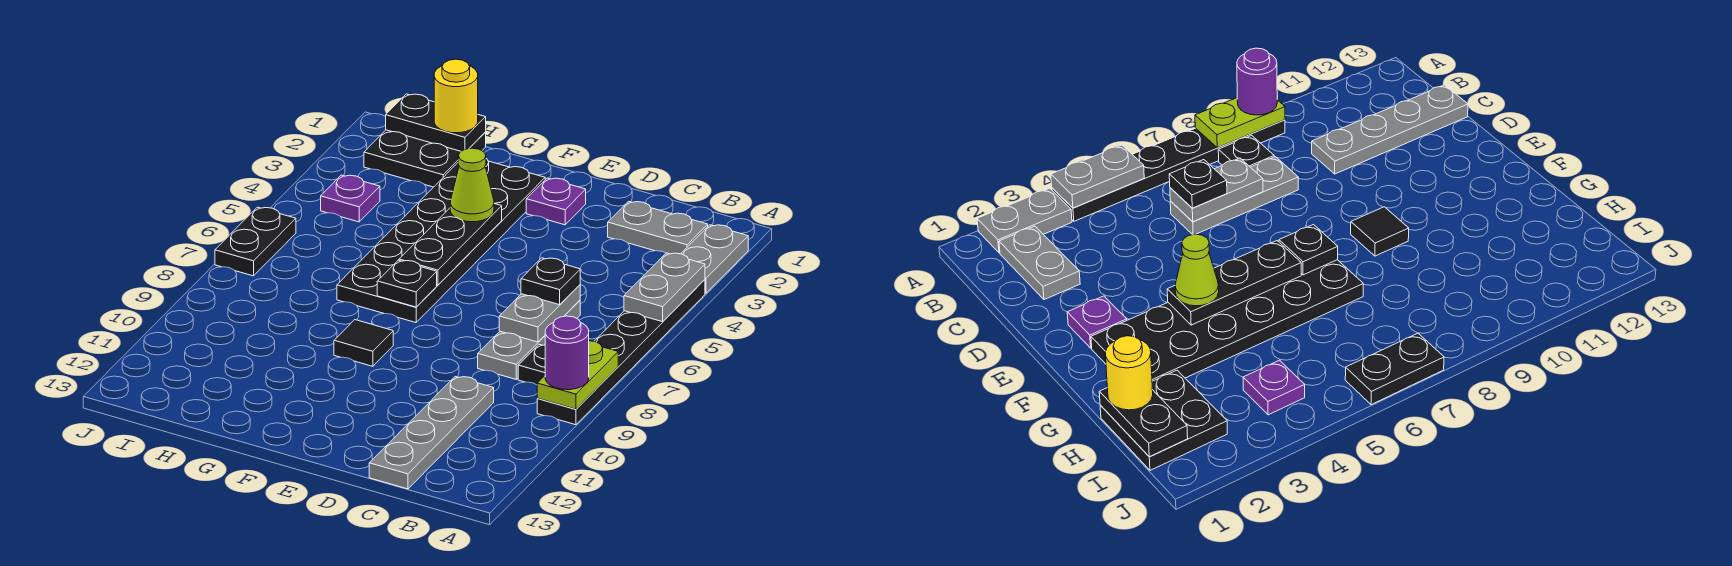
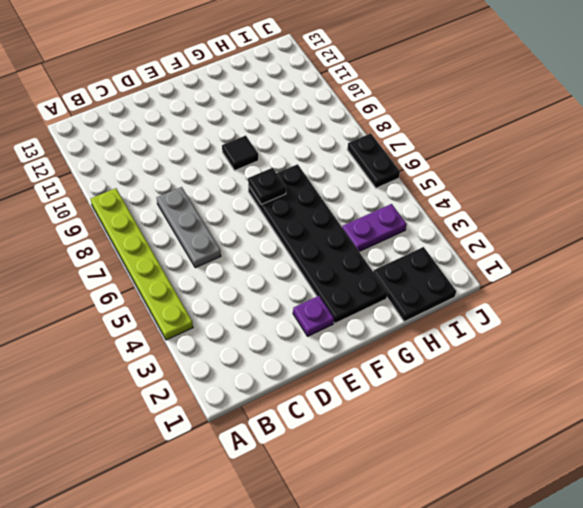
lime plate A4:A9 level 1 -> black plate A4:A9 level 1
purple plate H4:I4 level 1 -> purple plate I4 level 1
none -> grey plate A2:A3 level 1
none -> grey plate B2:C2 level 1
none -> black plate B8 level 1

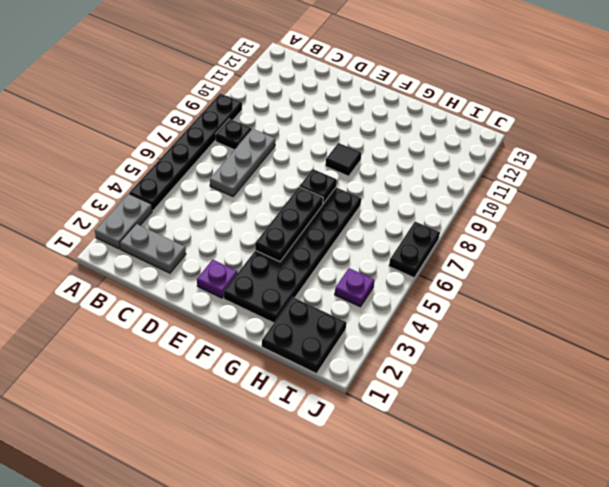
none -> grey plate C10:C13 level 1
none -> grey plate A4:A5 level 2
none -> lime plate A8:A9 level 2

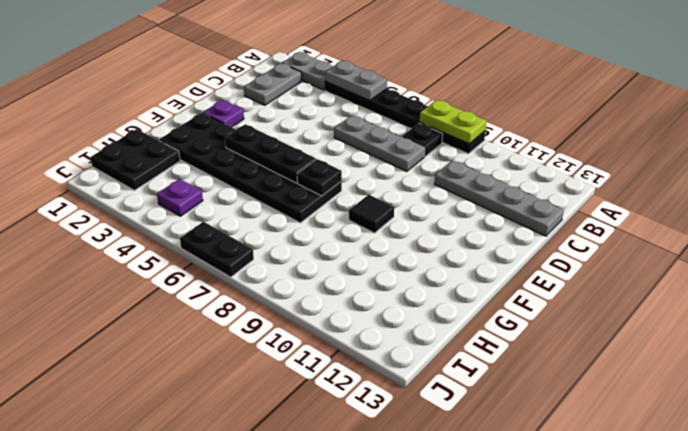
none -> grey plate C6:C7 level 2
none -> black plate H1:I1 level 2
none -> purple round brick A9 level 3

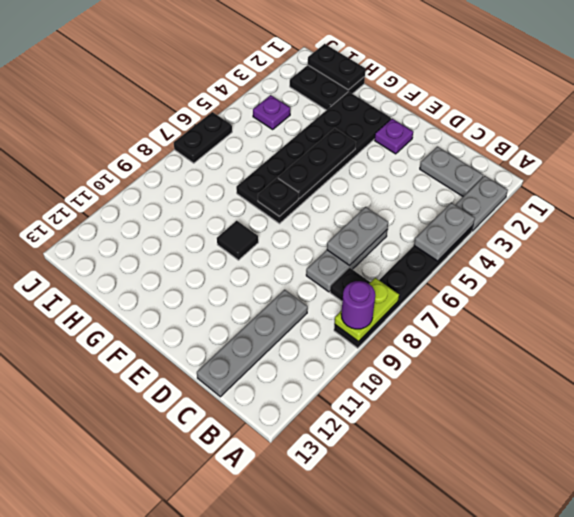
none -> black plate C6 level 3
none -> lime cone F4 level 3
none -> yellow round brick H1 level 3

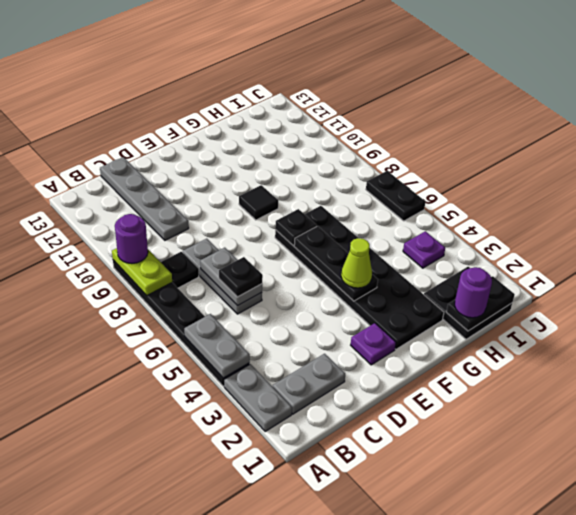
purple round brick H1 level 3 -> yellow round brick H1 level 3

